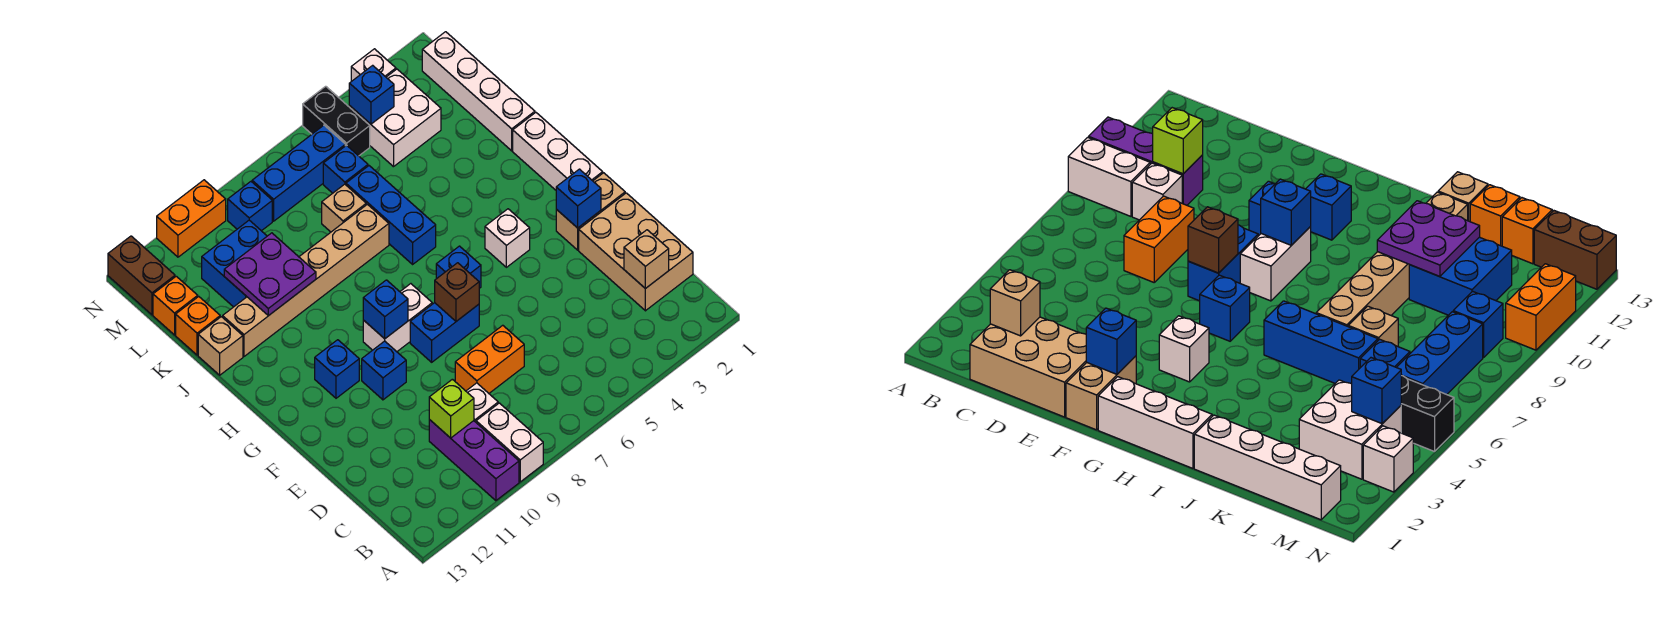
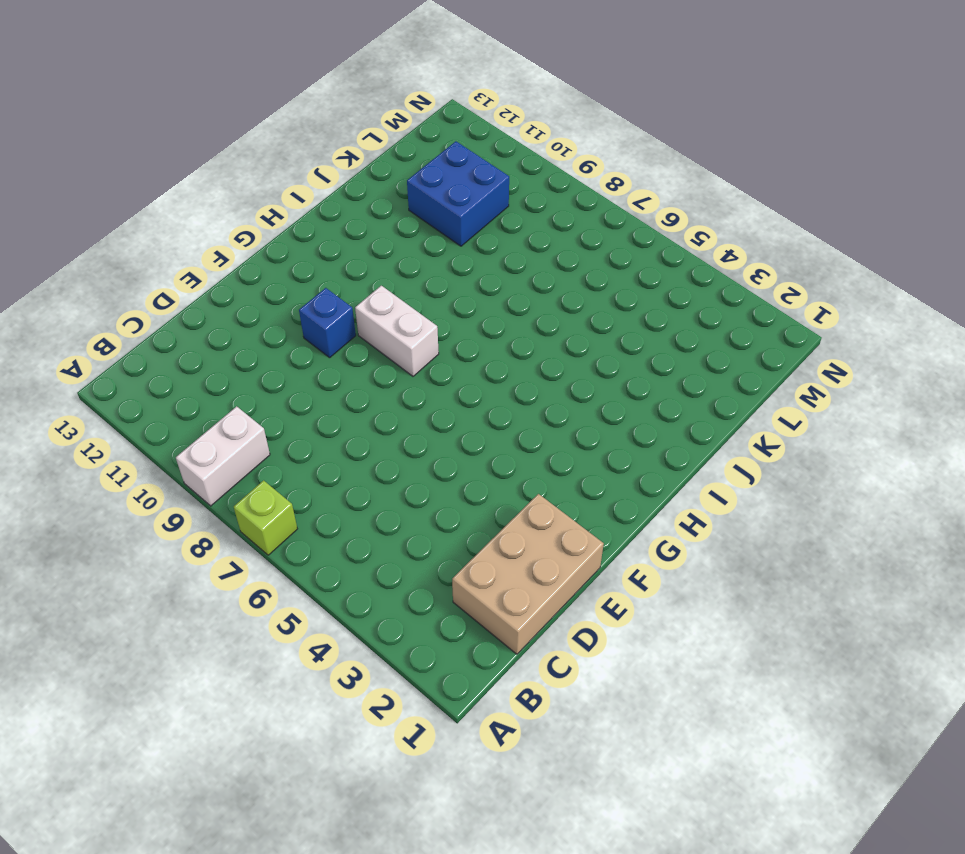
lime brick A7 level 1 -> lime brick C10 level 2
none -> purple brick A10:C10 level 1
none -> white brick C9 level 1
none -> orange brick D7:D8 level 1
none -> tan brick F1:F2 level 1

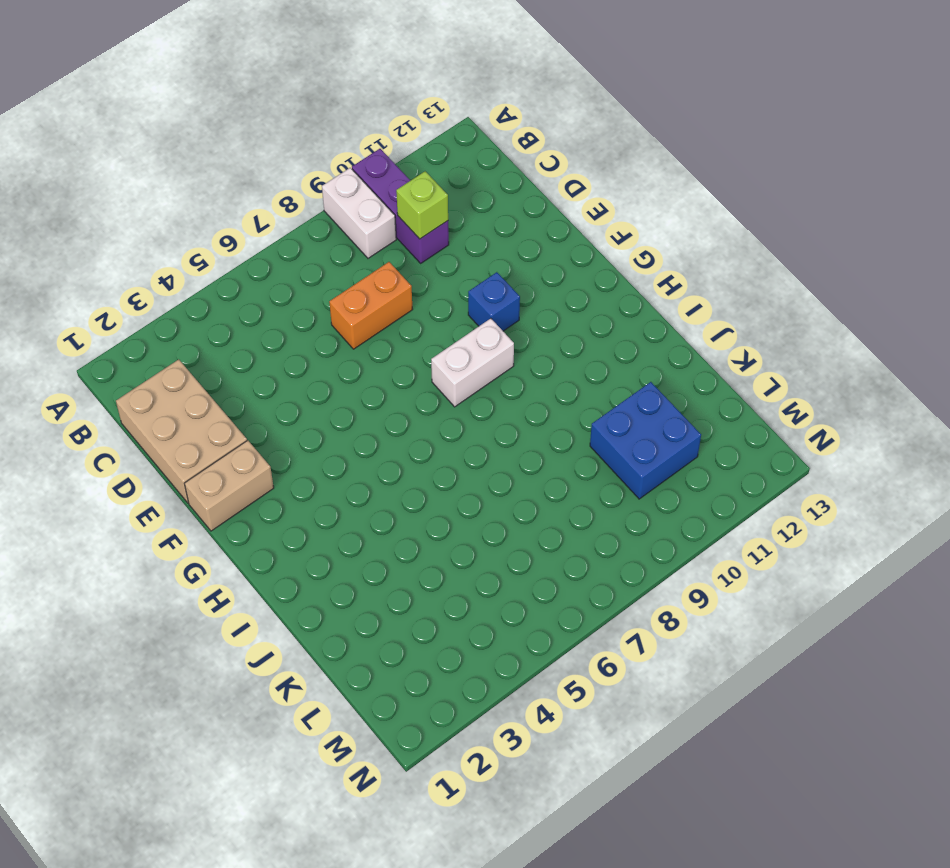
none -> white brick C9 level 1
none -> blue brick F7:F8 level 1
none -> white brick G1:I1 level 1
none -> white brick G4 level 1

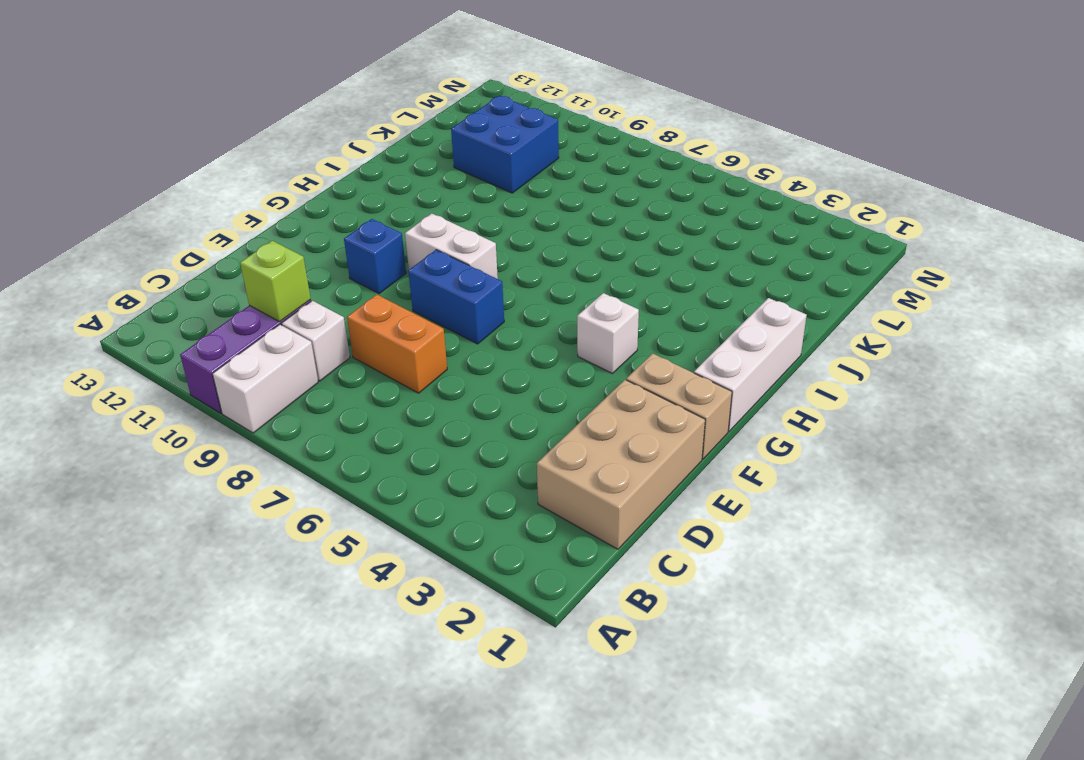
none -> blue brick G6 level 1
none -> blue brick G11 level 1
none -> blue brick I6:K6 level 1
none -> white brick J1:M1 level 1

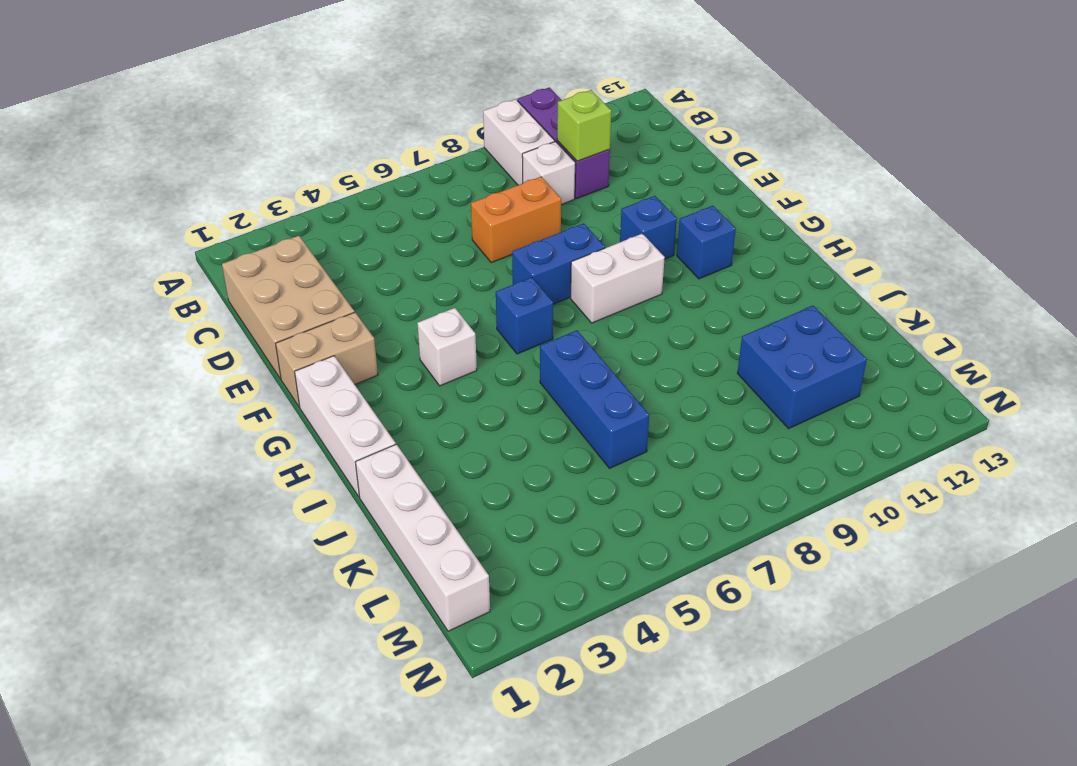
none -> tan brick J7:J12 level 1
none -> tan brick J13 level 1
none -> tan brick K7 level 1
none -> orange brick K13 level 1

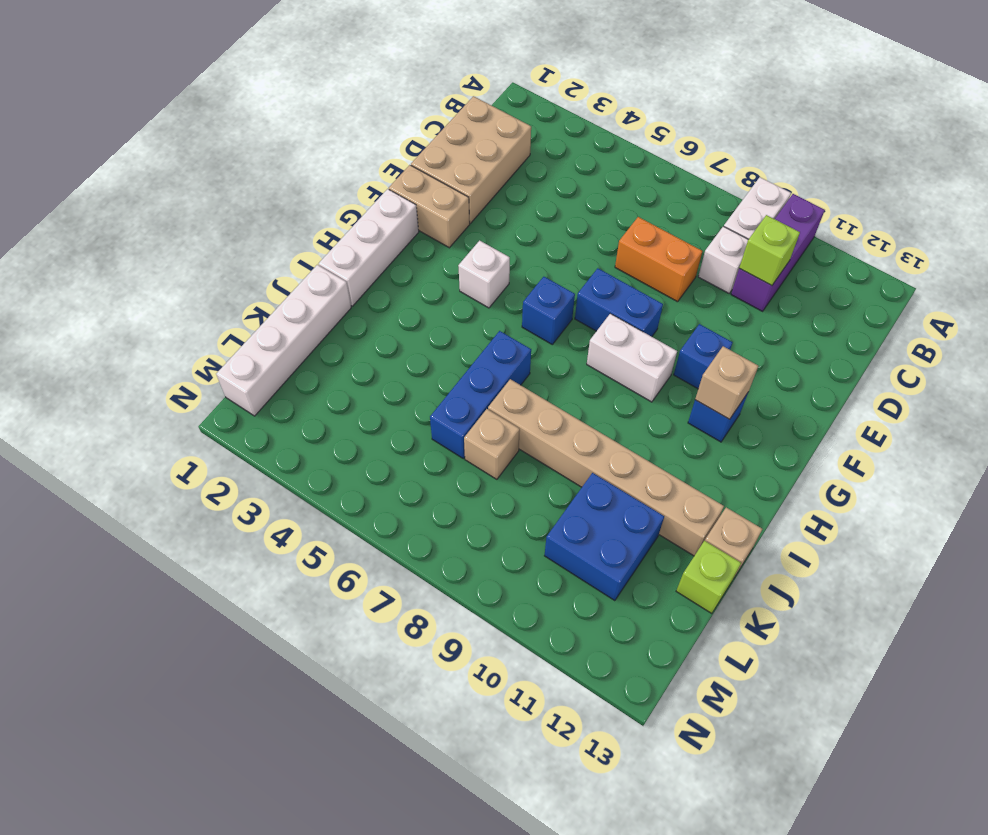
tan brick G11 level 2 -> tan brick C2 level 2
lime brick K13 level 1 -> orange brick K13 level 1
none -> white brick L3:M4 level 1
none -> blue brick L6 level 1
none -> orange brick L13 level 1
none -> black brick M5:N5 level 1

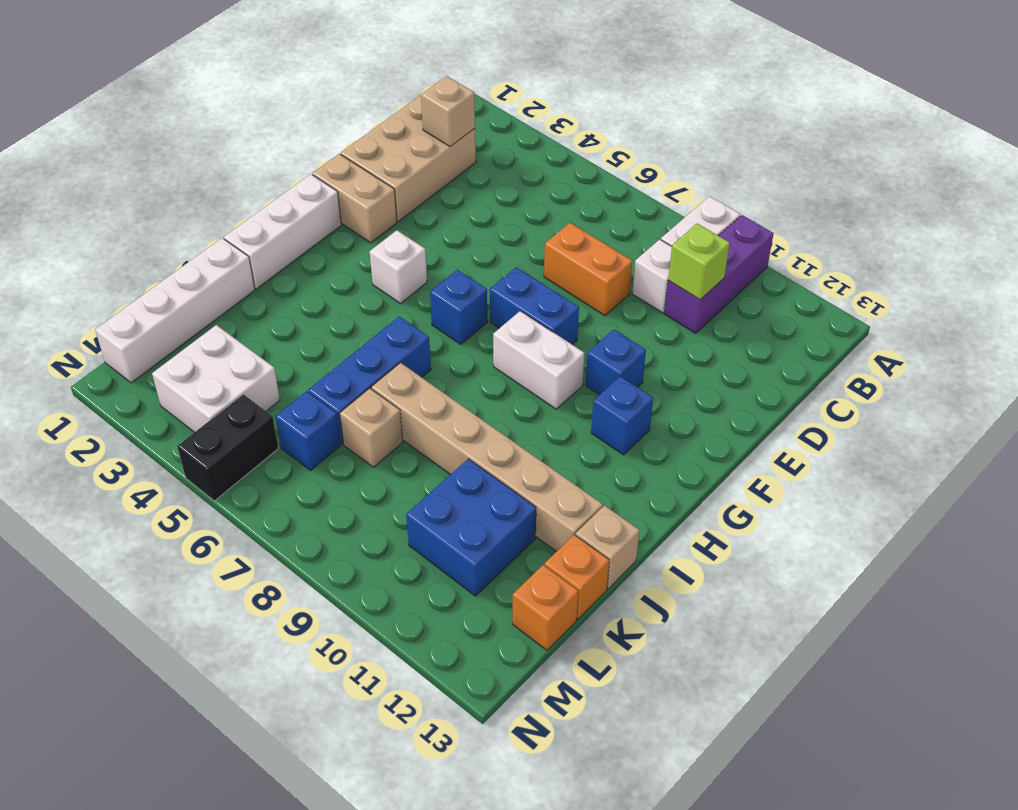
none -> blue brick M6:M8 level 1
none -> blue brick M9 level 1
none -> brown brick M13:N13 level 1
none -> white brick N3 level 1

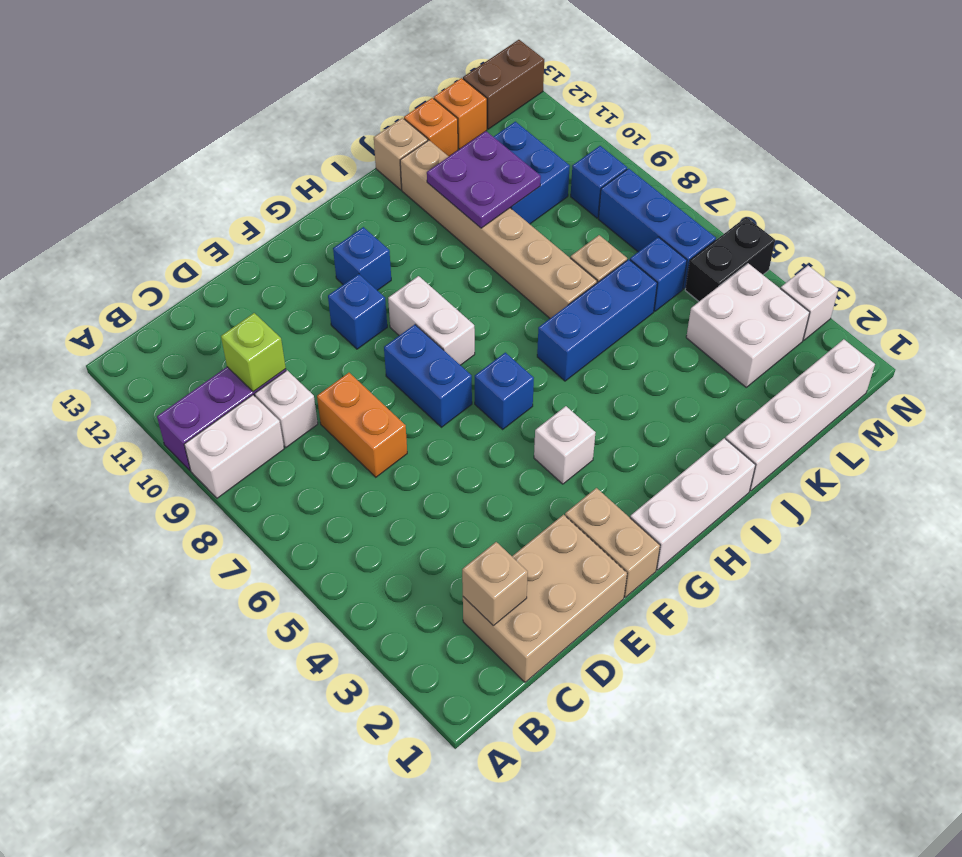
none -> orange brick N10:N11 level 1
none -> blue brick F2 level 2
none -> brown brick F7 level 2
none -> blue brick G9 level 2

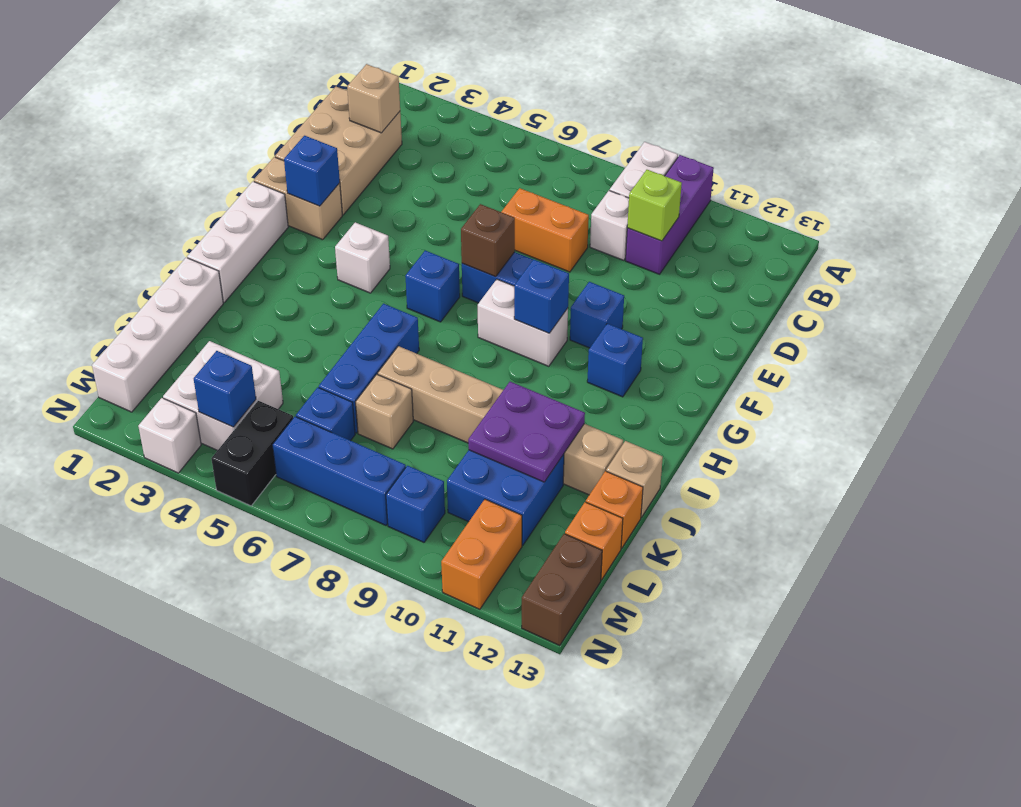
orange brick M11:N11 level 1 -> orange brick N10:N11 level 1

